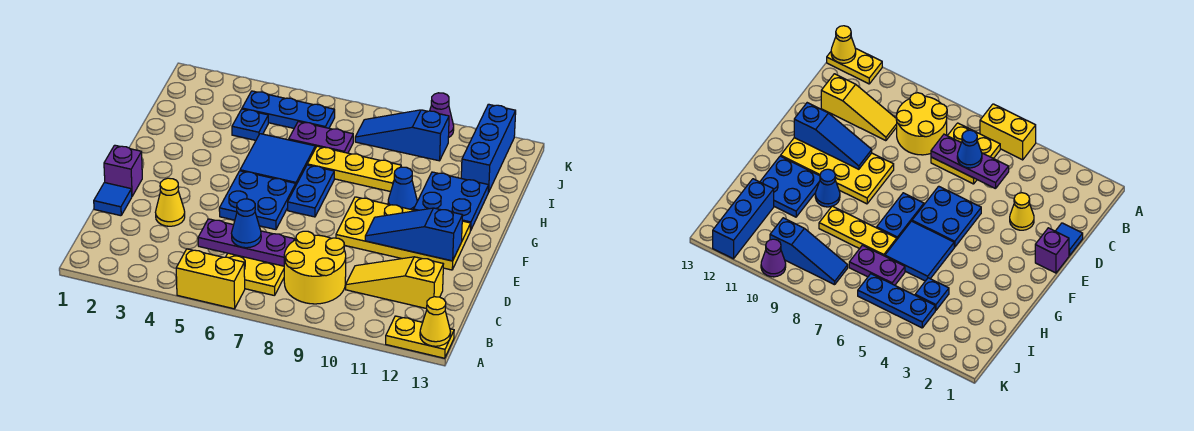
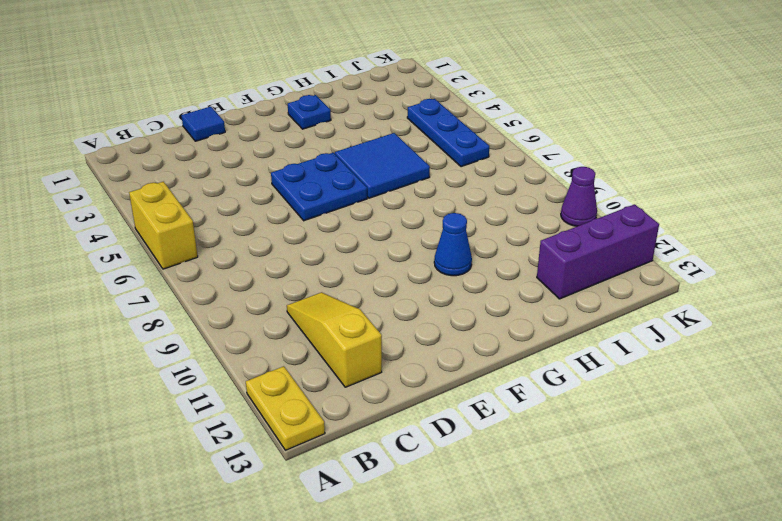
blue plate G2 level 1 -> blue plate I4 level 1
purple brick I12:K12 level 1 -> blue brick I12:K12 level 1
none -> yellow plate B6:C7 level 1
none -> yellow round brick B8:C9 level 1
none -> yellow cone D3 level 1

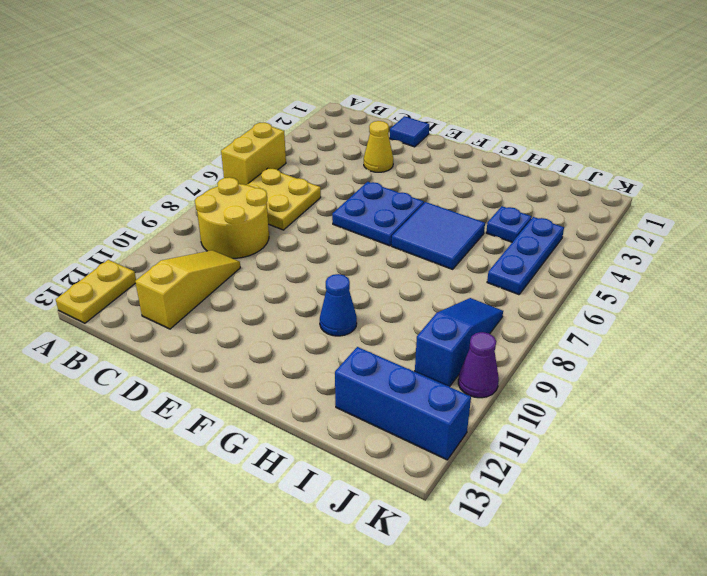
none -> purple brick E1 level 1
none -> yellow plate E9:F12 level 1
none -> blue plate F7:G7 level 1

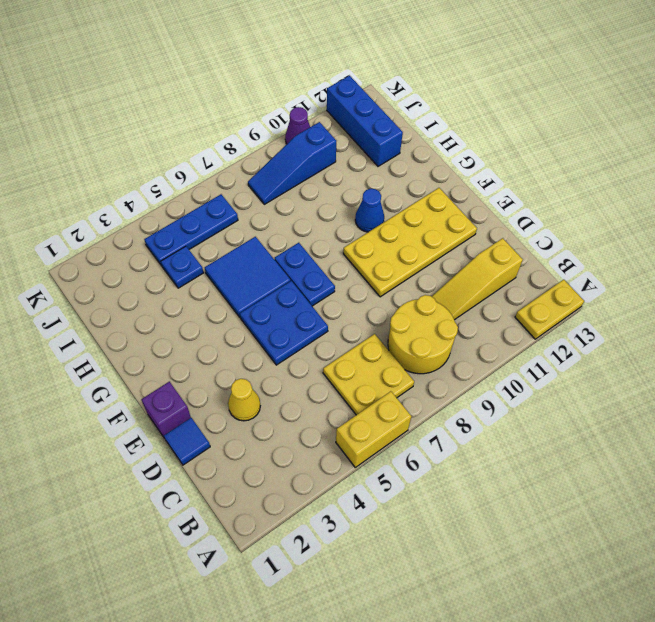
none -> blue plate G11:H12 level 1
none -> yellow plate H7:H9 level 1
none -> purple plate I6:I7 level 1

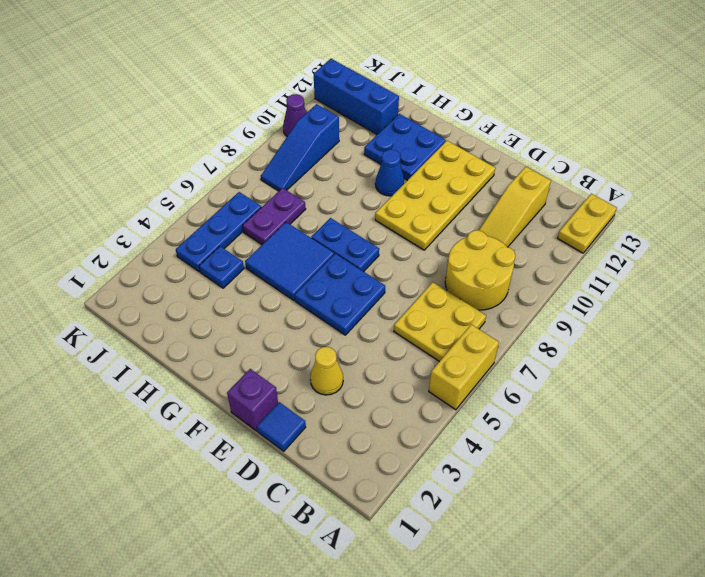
none -> yellow plate H7:H9 level 1
none -> yellow cone A13 level 2
none -> purple plate C5:C7 level 2

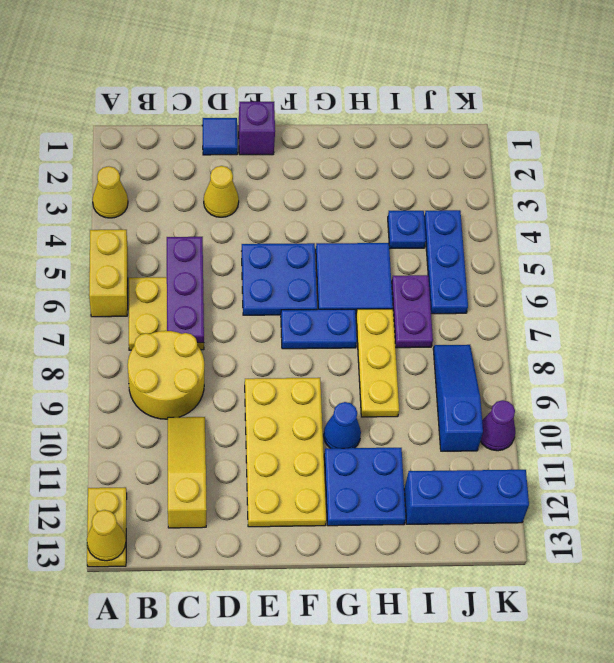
yellow cone A3 level 1 -> none
none -> blue slope E10:E12 level 2 top 12
none -> blue cone C6 level 3

